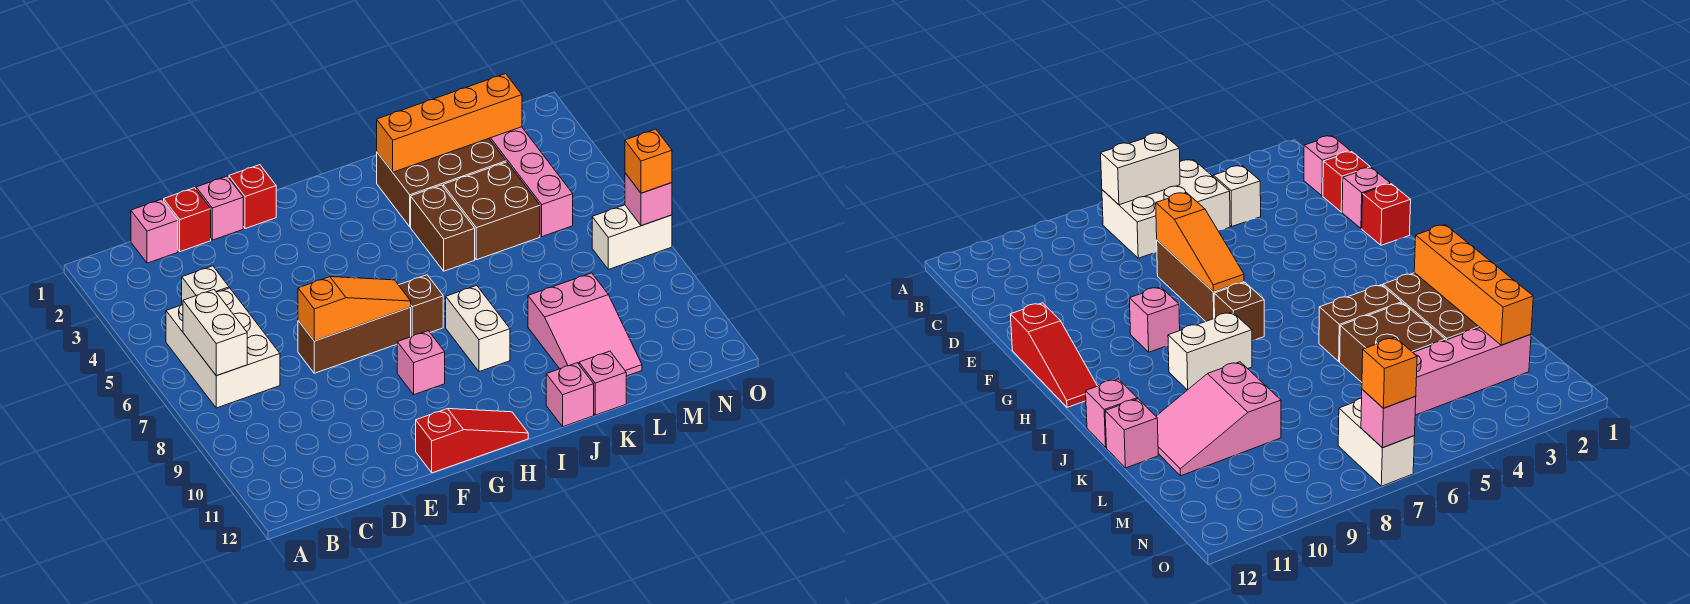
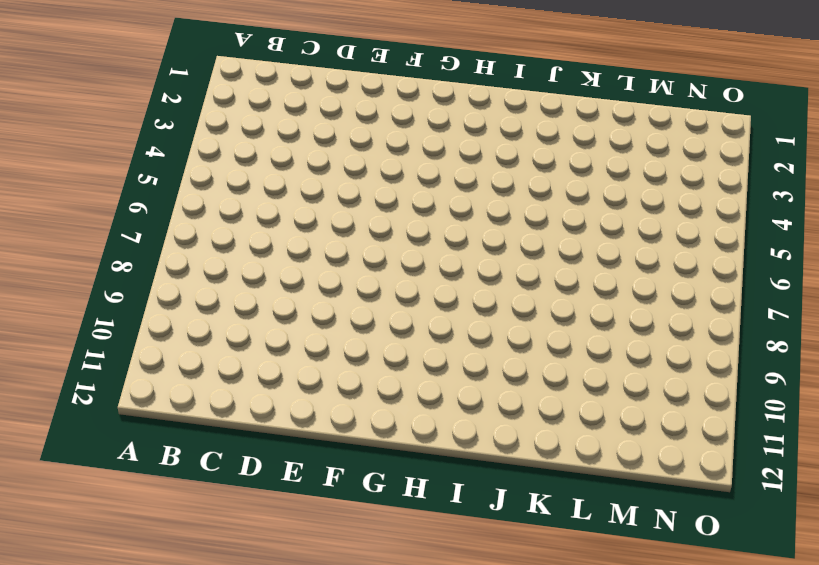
none -> white brick B5:C7 level 1
none -> pink brick C1 level 1
none -> white brick C4 level 1

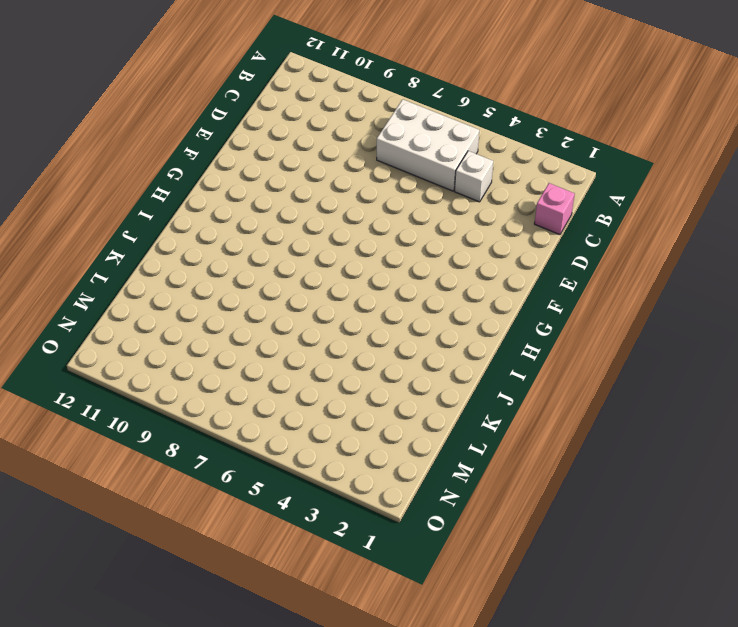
none -> red brick D1 level 1
none -> pink brick E1 level 1
none -> brown brick E7:G7 level 1

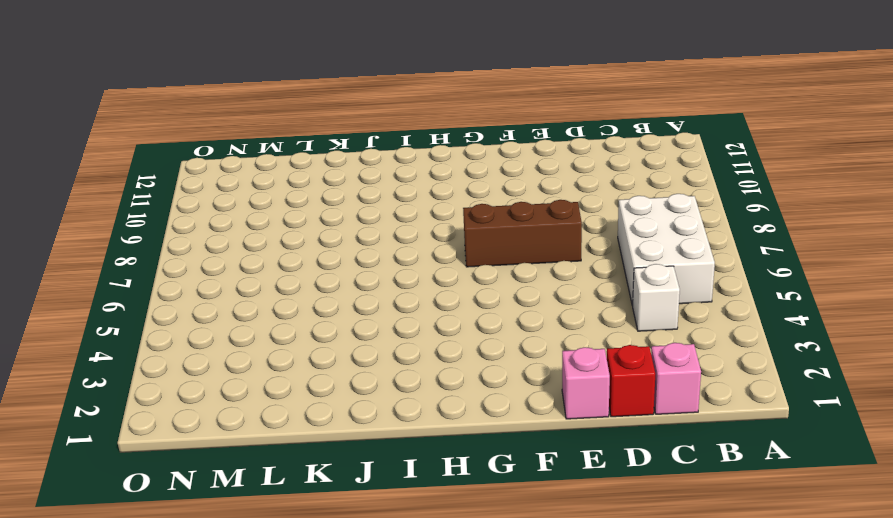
none -> red brick F1 level 1
none -> red slope F12:H12 level 1 top F
none -> pink brick G9 level 1

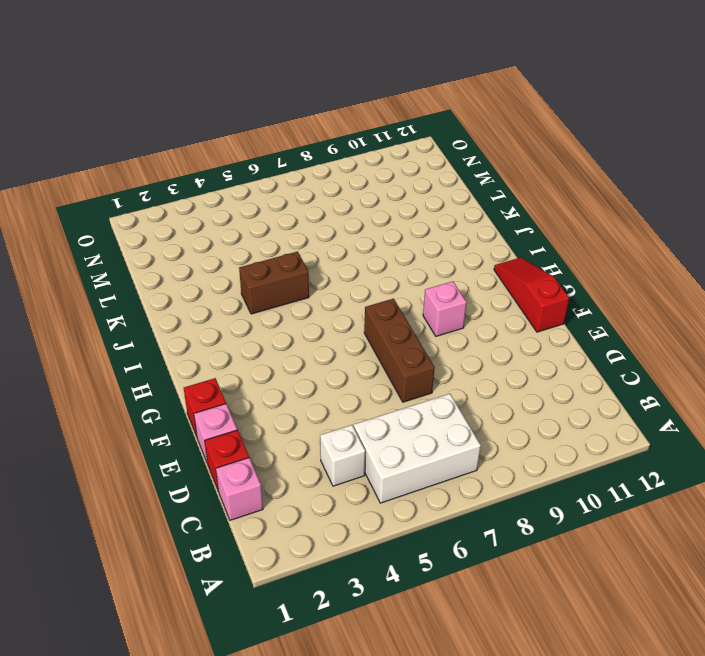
none -> brown brick H7 level 1
none -> white brick I8:I9 level 1
none -> brown brick J2:L3 level 1

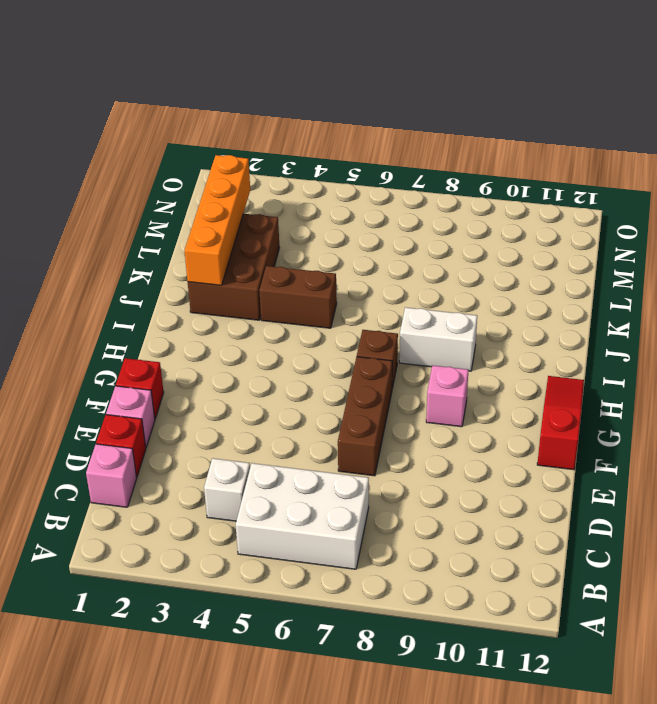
none -> pink brick J12 level 1
none -> brown brick K4:L5 level 1
none -> pink slope K9:L11 level 1 top 9

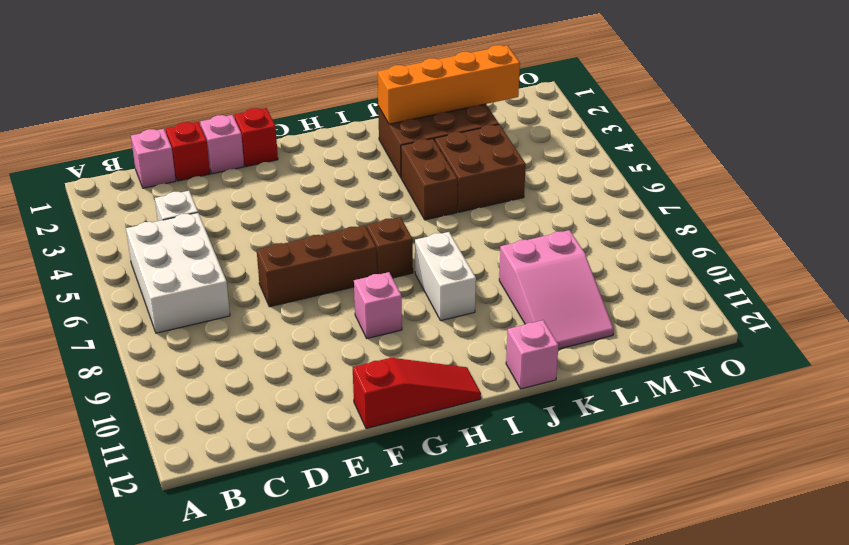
none -> pink brick K12 level 1
none -> pink brick M2:M5 level 1
none -> white brick N7:O7 level 1

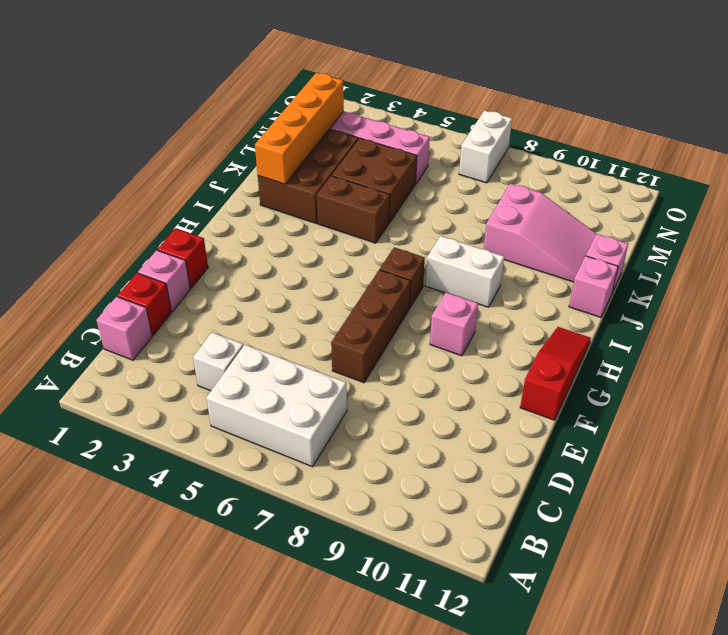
none -> white brick B6:B7 level 2
none -> orange slope E7:G7 level 2 top E
none -> pink brick O7 level 2

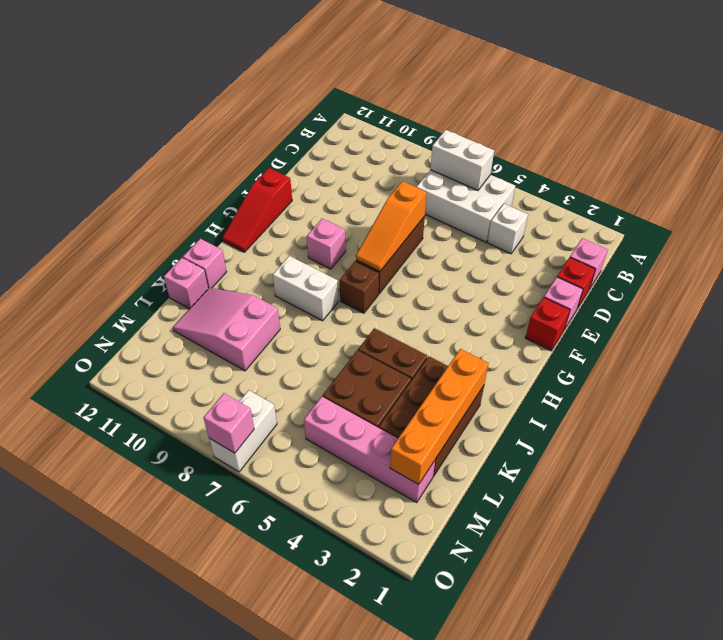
none -> orange brick O7 level 3

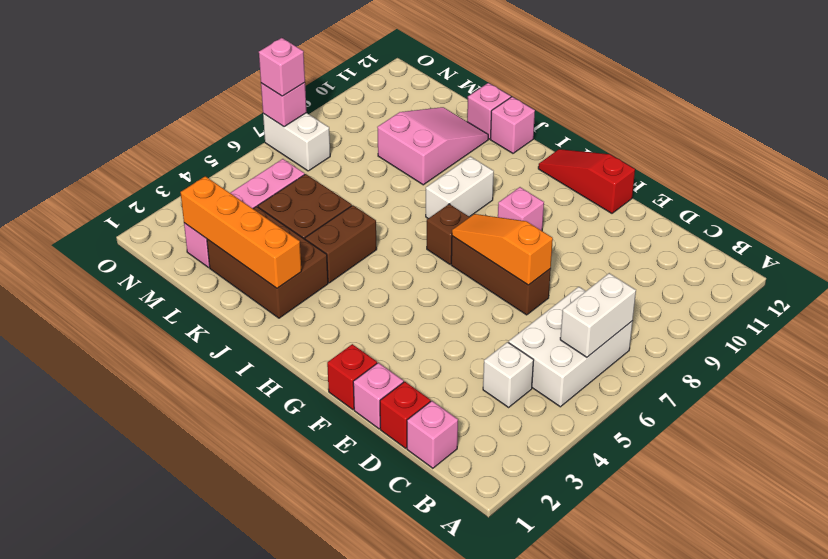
pink brick O7 level 3 -> orange brick O7 level 3

